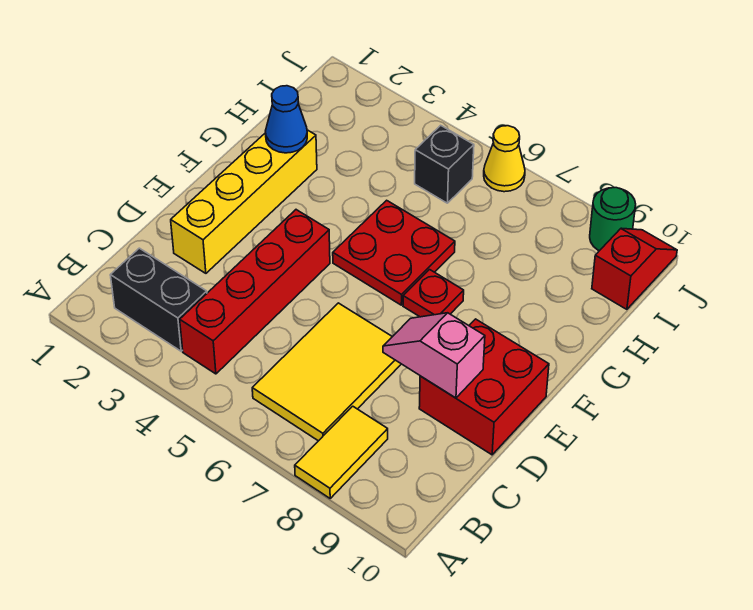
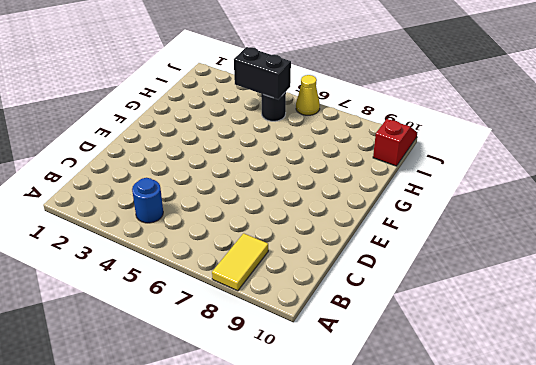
blue round brick B4 level 1 -> red brick B4:E4 level 1
black brick I4:I5 level 2 -> black brick B2:B3 level 1
black round brick I5 level 1 -> black brick I5 level 1
none -> yellow tile B6:D7 level 1
none -> yellow brick D2:G2 level 1
none -> red brick D9:E10 level 1

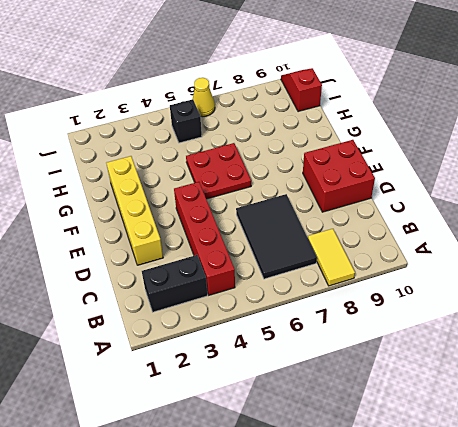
black tile B6:D7 level 1 -> yellow tile B6:D7 level 1
none -> red plate F7 level 1
none -> green round brick J9 level 1
none -> pink slope D8:D9 level 2 top 9

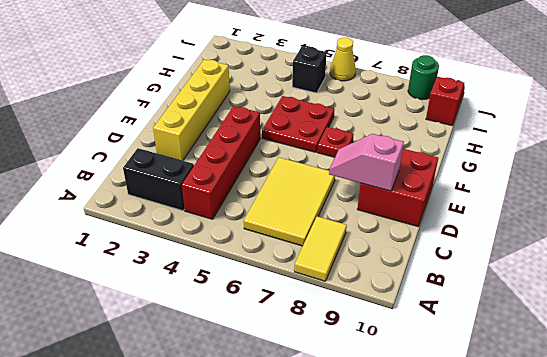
none -> blue cone G2 level 2

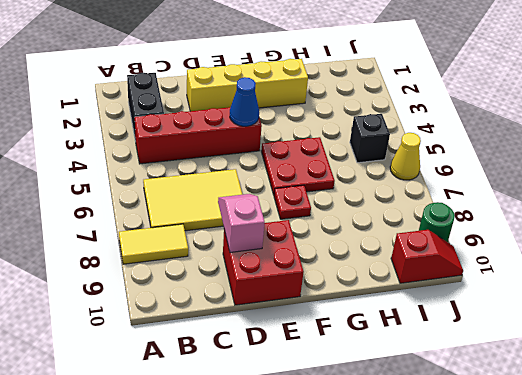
blue cone E4 level 2 -> blue cone G2 level 2

